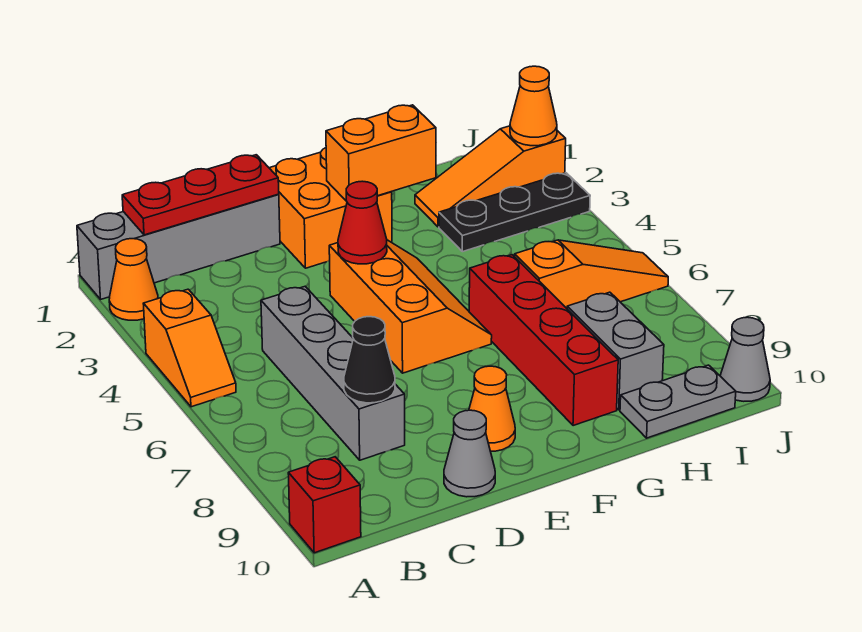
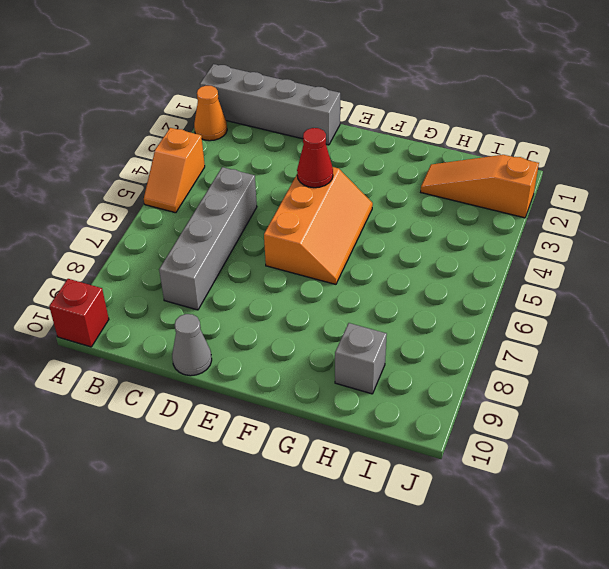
grey brick H9 level 1 -> grey brick H8:H9 level 1
none -> orange brick E1:F2 level 1
none -> orange cone E9 level 1
none -> red brick G6:G9 level 1

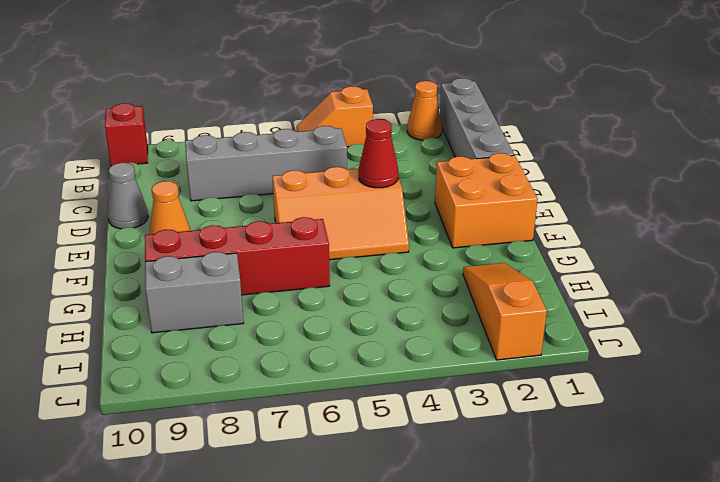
none -> black plate H3:J3 level 1
none -> orange slope H6:J6 level 1 top H
none -> grey plate H10:I10 level 1

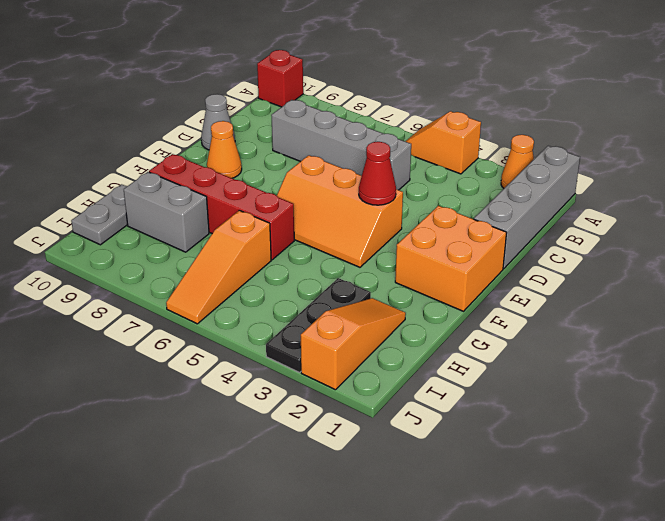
none -> grey cone J10 level 1
none -> red plate B1:D1 level 2
none -> black cone C8 level 2

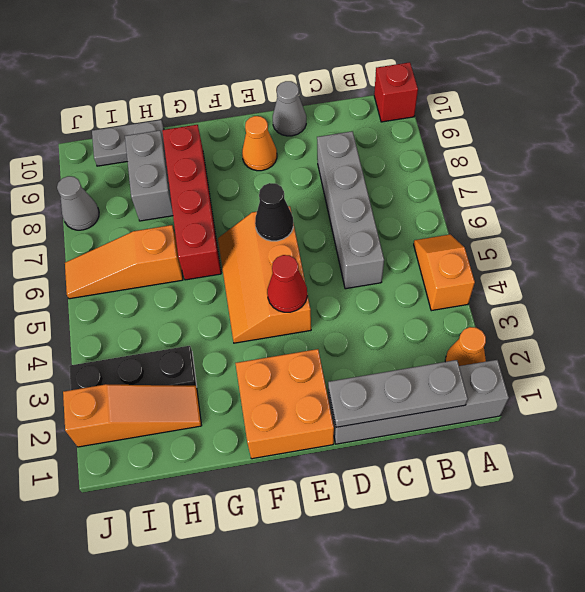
grey plate B1:D1 level 2 -> red plate B1:D1 level 2
black cone E6 level 2 -> black cone C8 level 2
grey cone J8 level 1 -> grey cone J10 level 1
none -> orange brick F2:G2 level 2
none -> orange cone J2 level 2

